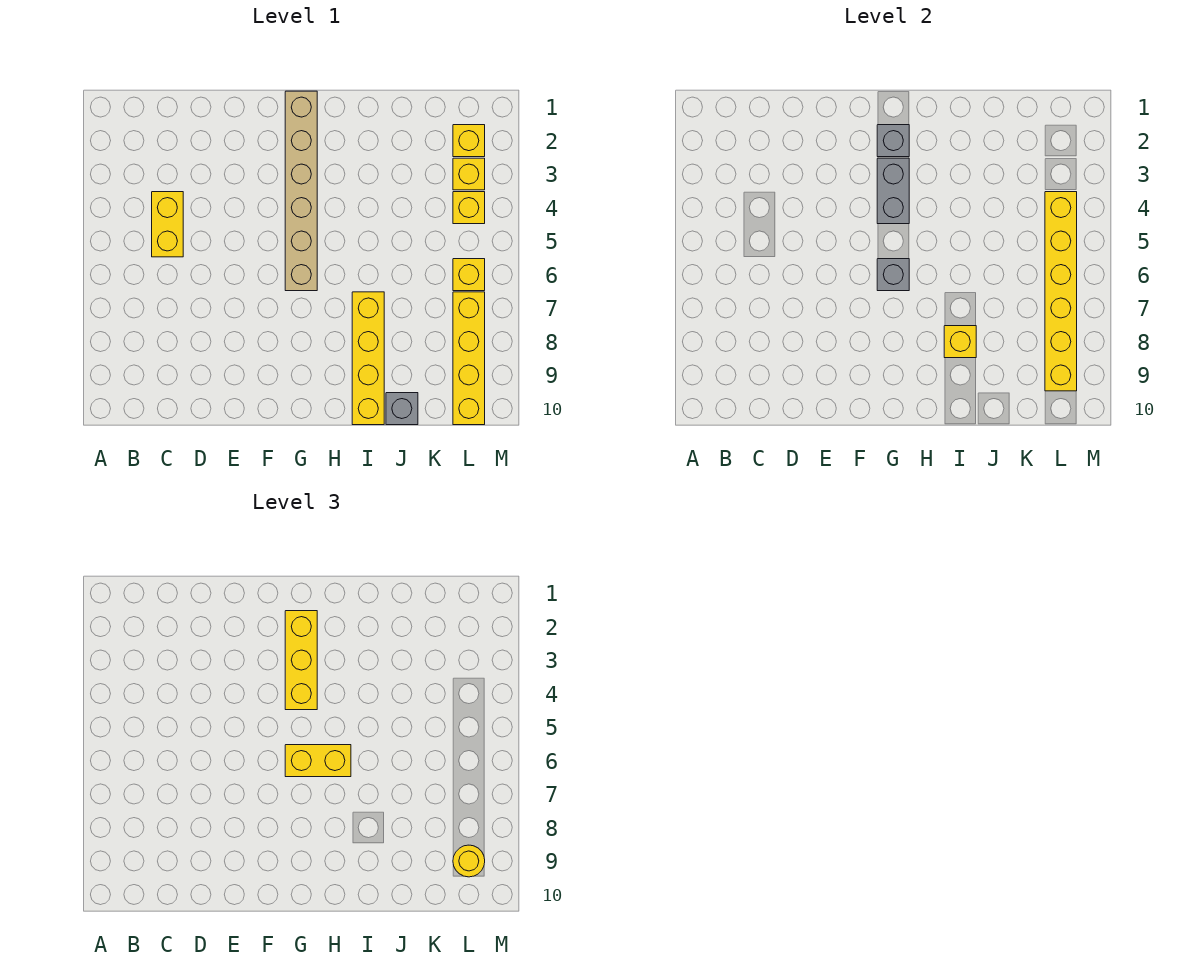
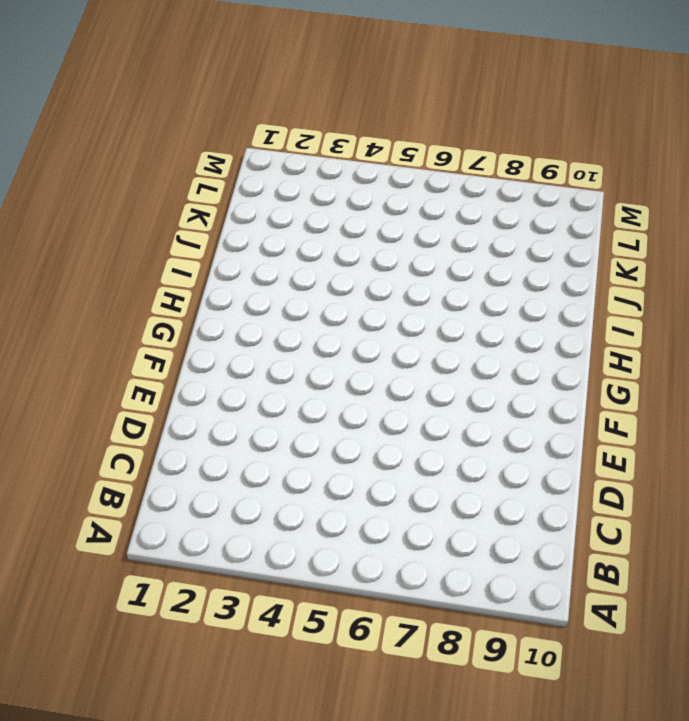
none -> yellow brick C4:C5 level 1
none -> tan brick G1:G6 level 1
none -> yellow brick I7:I10 level 1

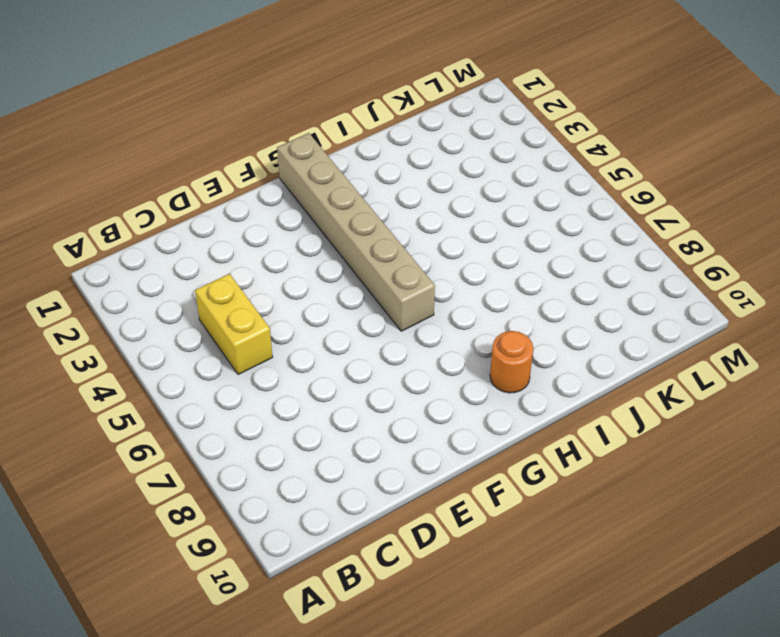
orange round brick H9 level 1 -> none
none -> yellow brick I7:I10 level 1
none -> grey brick J10 level 1
none -> yellow brick L2 level 1

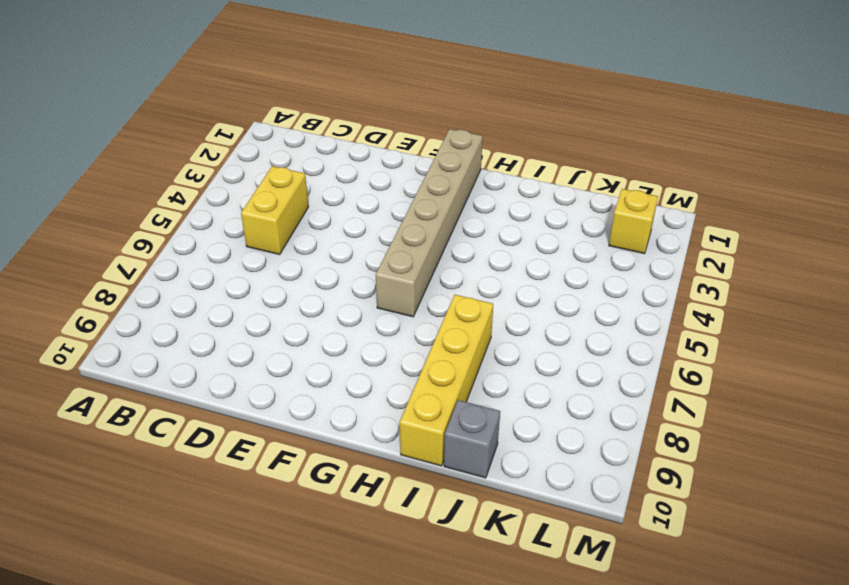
none -> yellow brick L3 level 1
none -> yellow brick L4 level 1
none -> yellow brick L6 level 1

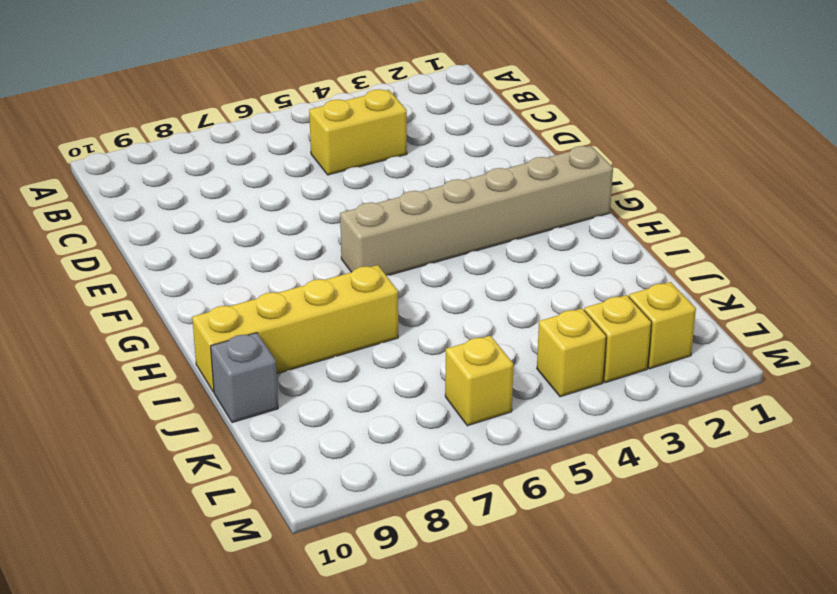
none -> yellow brick L7:L10 level 1
none -> grey brick G2 level 2
none -> grey brick G3:G4 level 2

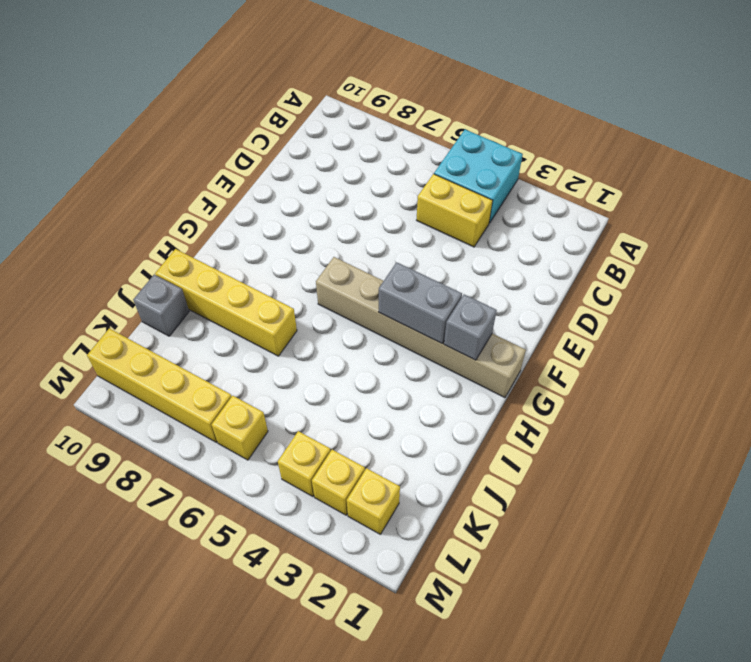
cyan brick A4:B5 level 1 -> none
none -> grey brick G6 level 2
none -> yellow brick I8 level 2
none -> yellow brick L4:L9 level 2

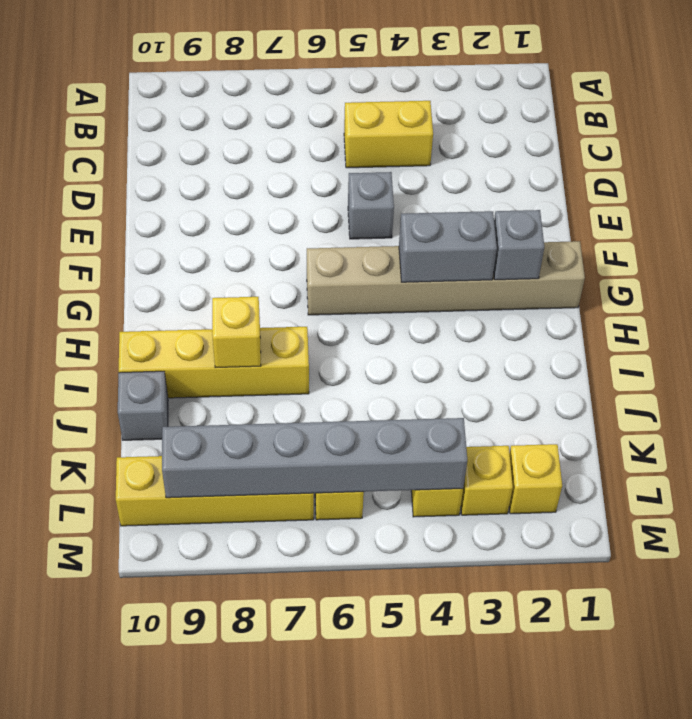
grey brick E5 level 1 -> grey brick G6 level 2
grey brick L4:L9 level 2 -> yellow brick L4:L9 level 2
none -> yellow brick G2:G4 level 3
none -> yellow brick G6:H6 level 3
none -> yellow round brick L9 level 3

